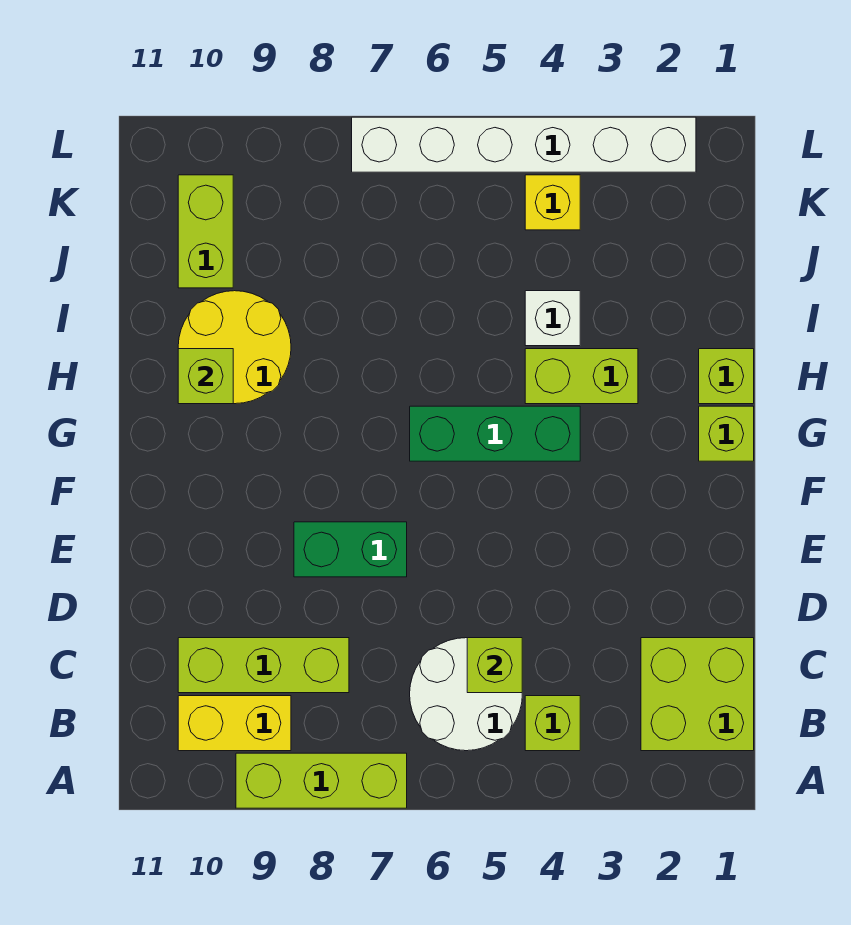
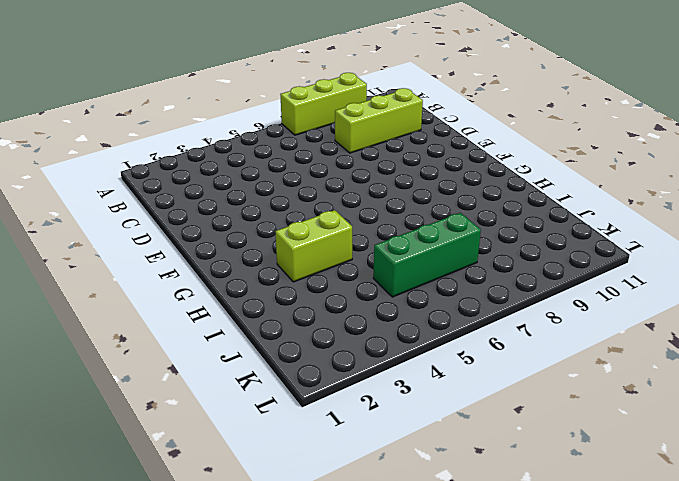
green brick J5:J7 level 1 -> green brick G4:G6 level 1
none -> lime brick B1:C2 level 1
none -> lime brick B4 level 1
none -> white round brick B5:C6 level 1

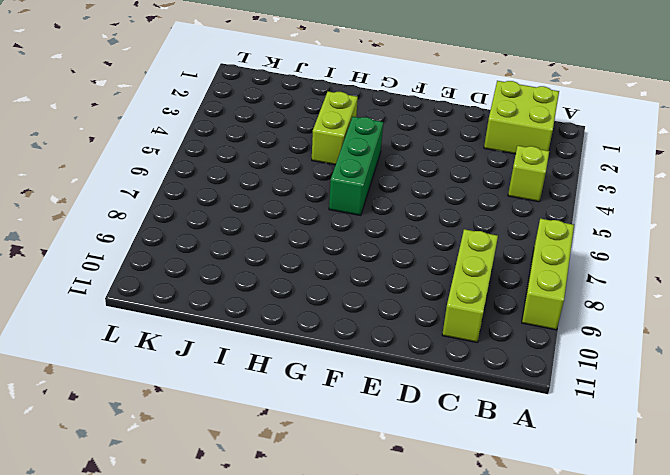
none -> white round brick B5:C6 level 1
none -> yellow brick B9:B10 level 1
none -> green brick E7:E8 level 1

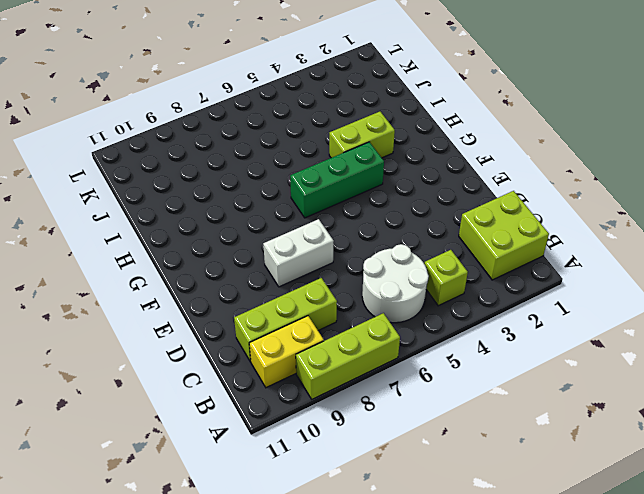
white brick E7:E8 level 1 -> green brick E7:E8 level 1
none -> lime brick G1 level 1
none -> lime brick H1 level 1
none -> yellow round brick H9:I10 level 1

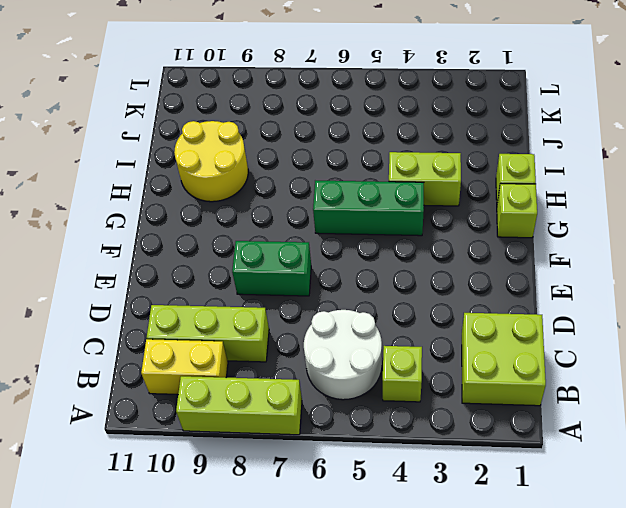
none -> white brick I4 level 1
none -> lime brick J10:K10 level 1
none -> yellow brick K4 level 1

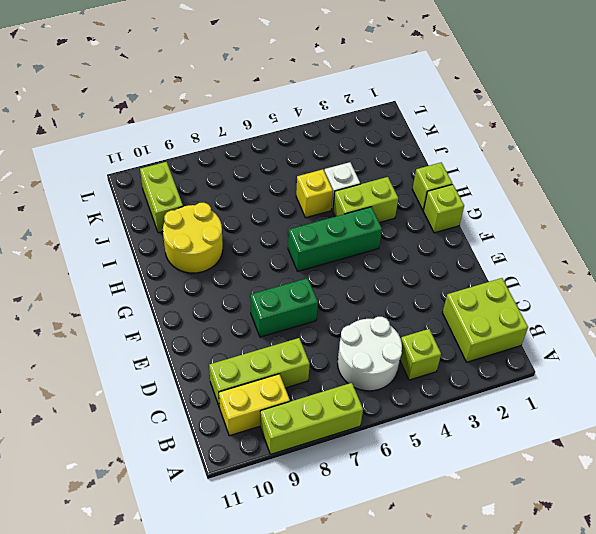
yellow brick I5 level 1 -> yellow brick K4 level 1
none -> white brick L2:L7 level 1
none -> lime brick C5 level 2
none -> lime brick H10 level 2

